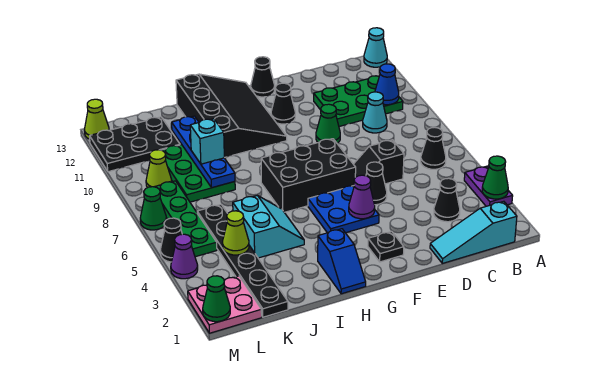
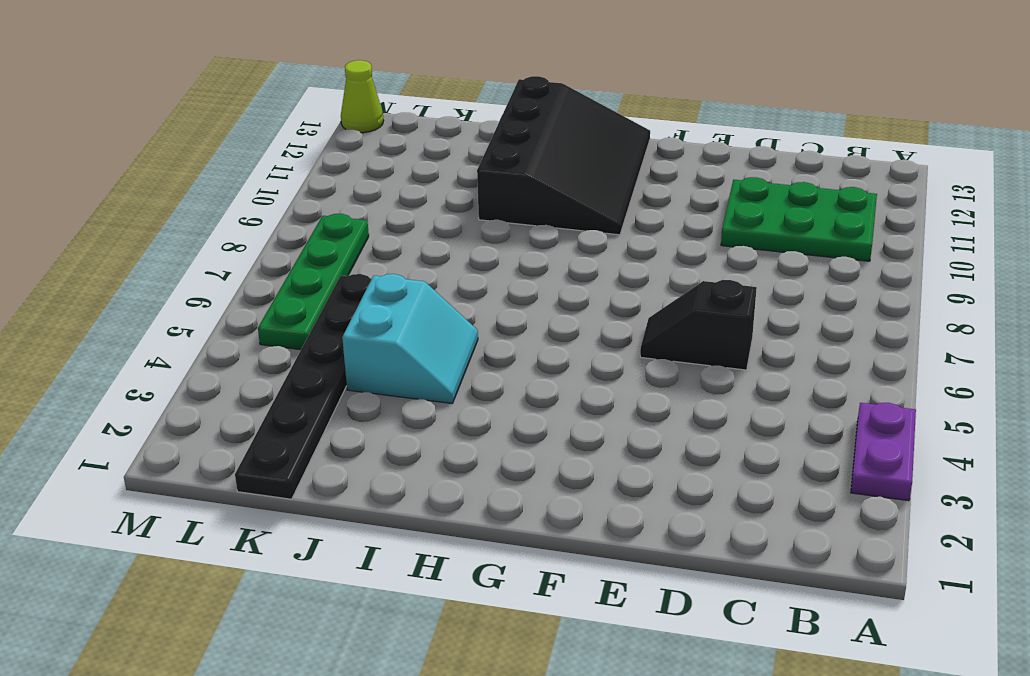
none -> cyan cone A13 level 1
none -> cyan slope B1:D1 level 1 top B
none -> black cone B6 level 1
none -> black cone C3 level 1

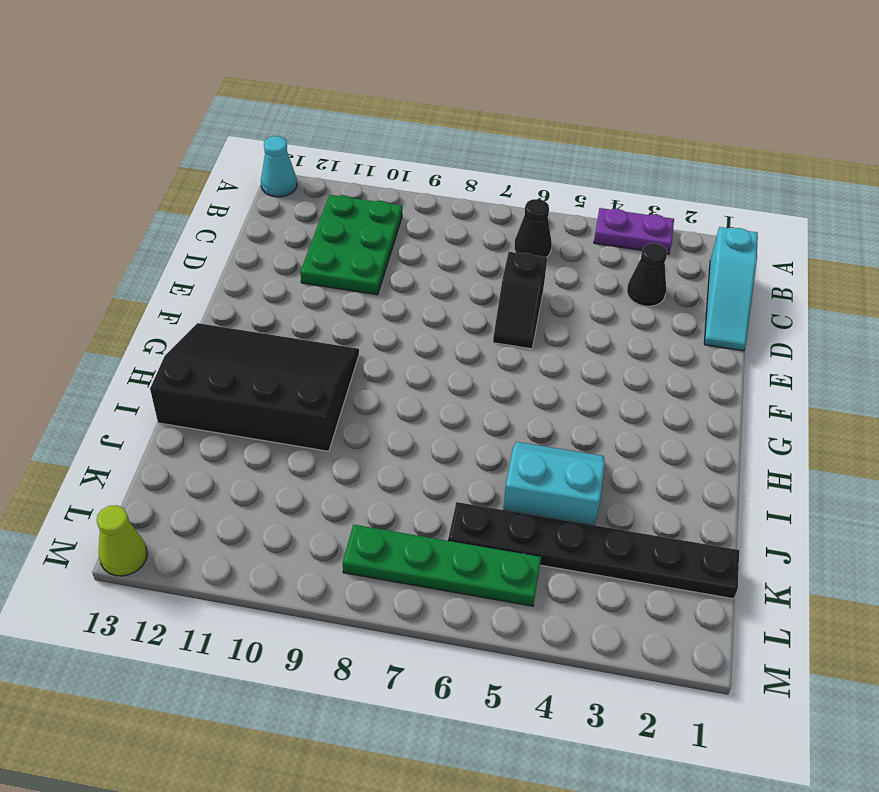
none -> cyan cone C9 level 1
none -> black cone E5 level 1
none -> green cone E9 level 1
none -> black plate F2 level 1

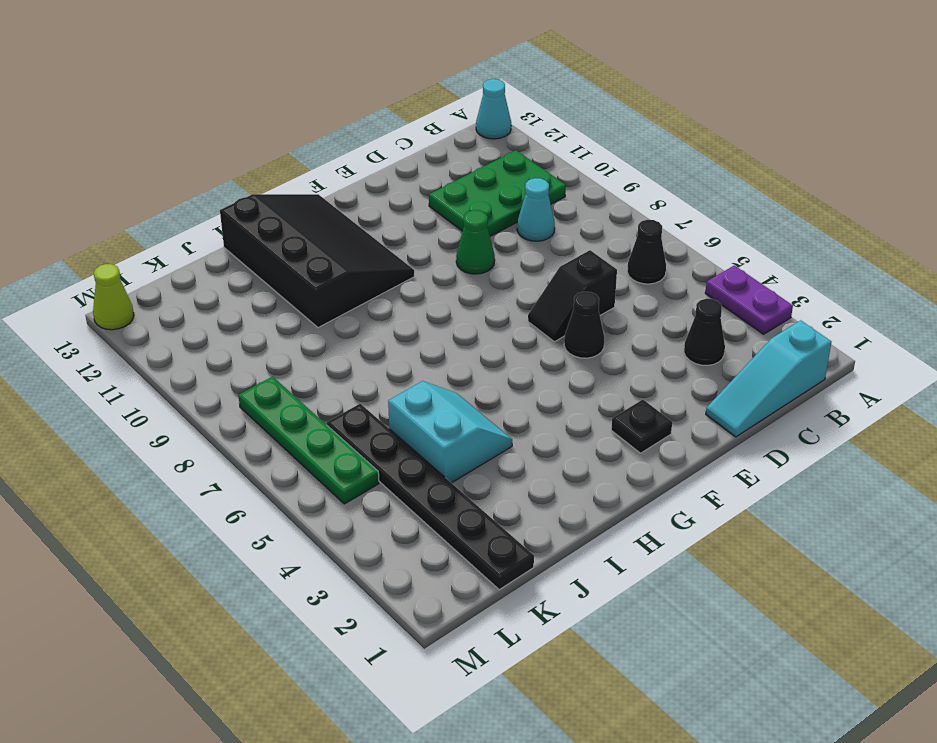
none -> blue plate F4:G5 level 1
none -> black brick F6:H7 level 1
none -> black cone F11 level 1
none -> black cone F13 level 1

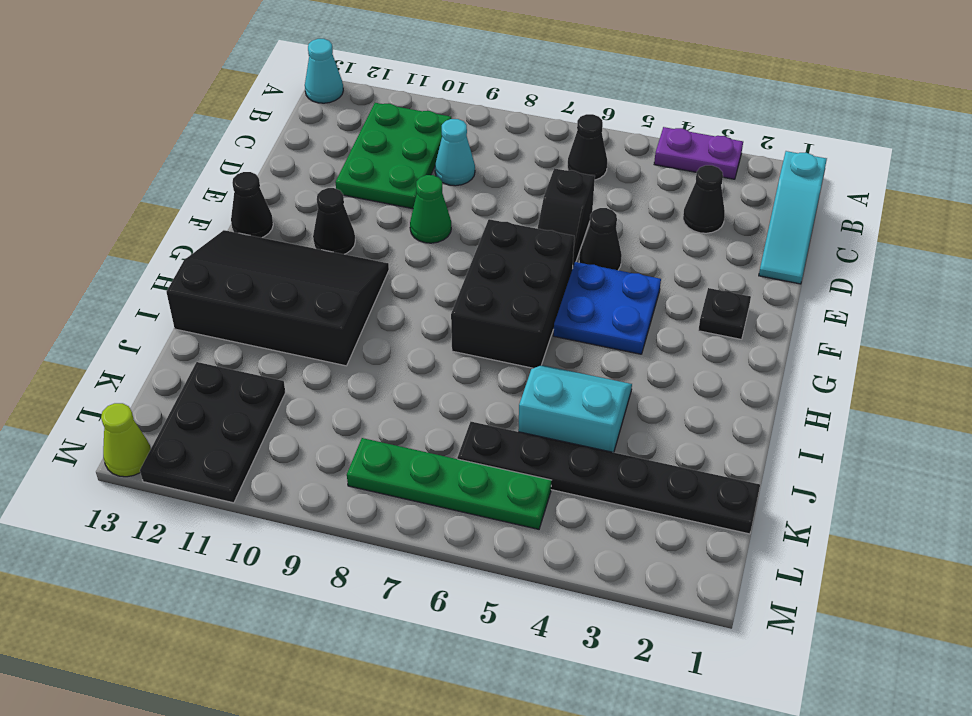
none -> blue slope H1:H2 level 1 top 2
none -> green plate J8:K10 level 1
none -> pink plate L1:M2 level 1
none -> lime cone L9 level 1

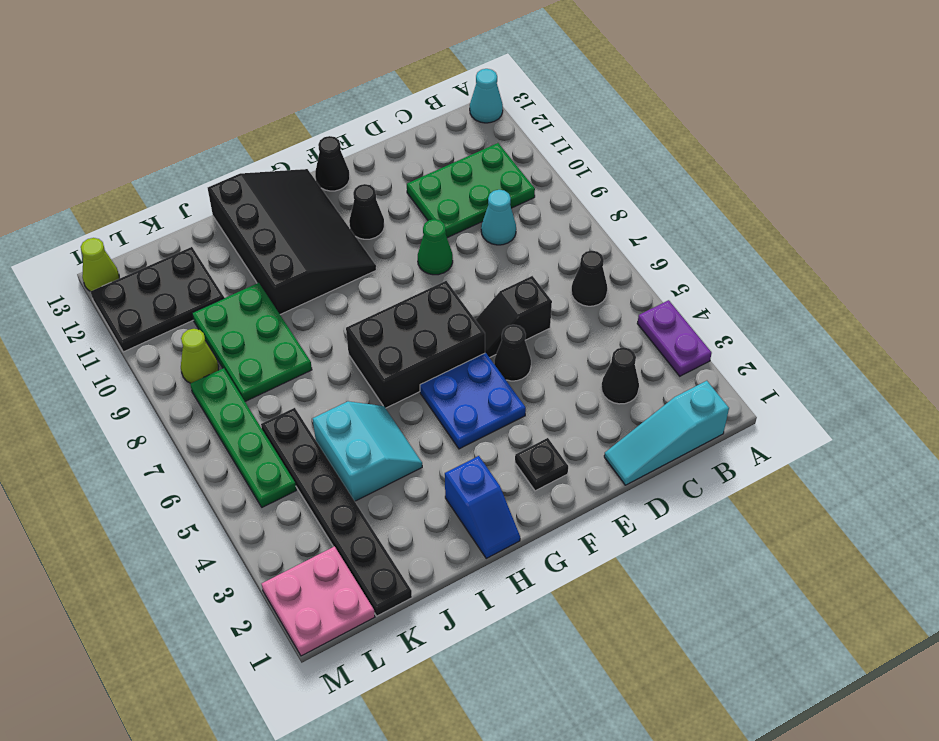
none -> purple cone M4 level 1
none -> black cone M5 level 1
none -> green cone M7 level 1
none -> green cone A3 level 2

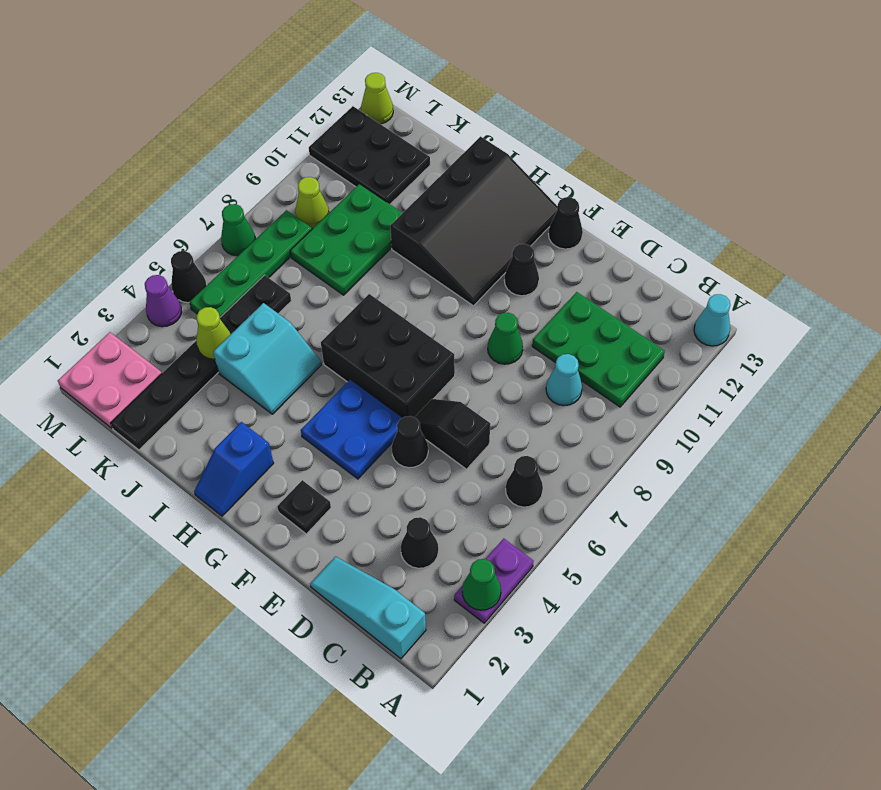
none -> blue cone B10 level 2
none -> purple cone F4 level 2
none -> blue plate J8:J11 level 2
none -> green cone M1 level 2

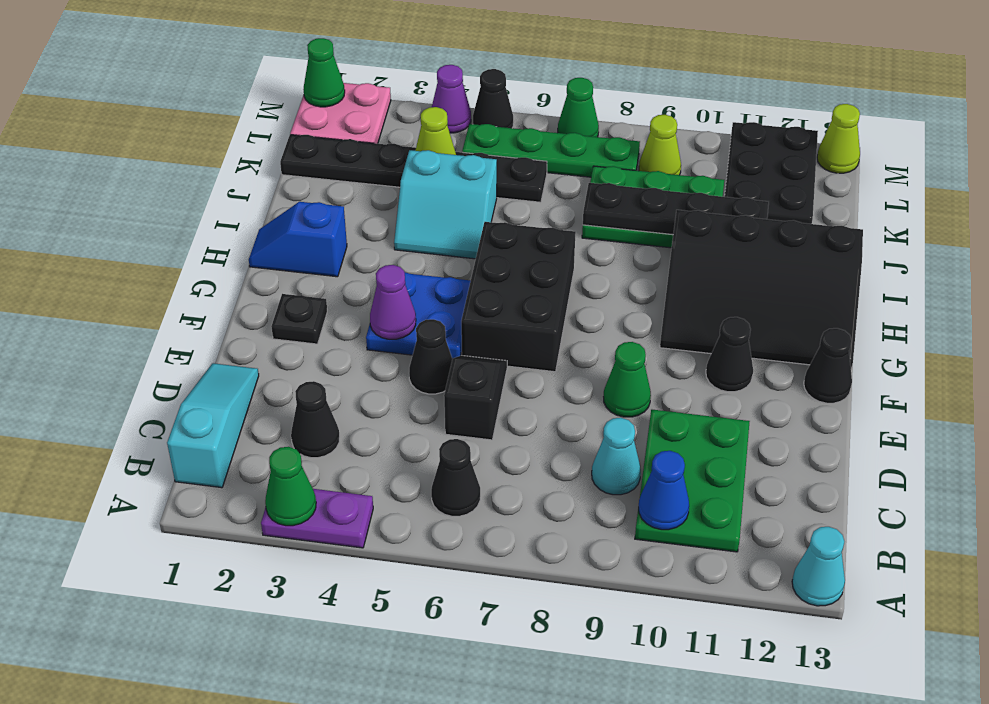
black plate J8:J11 level 2 -> blue plate J8:J11 level 2
none -> cyan brick J9 level 3

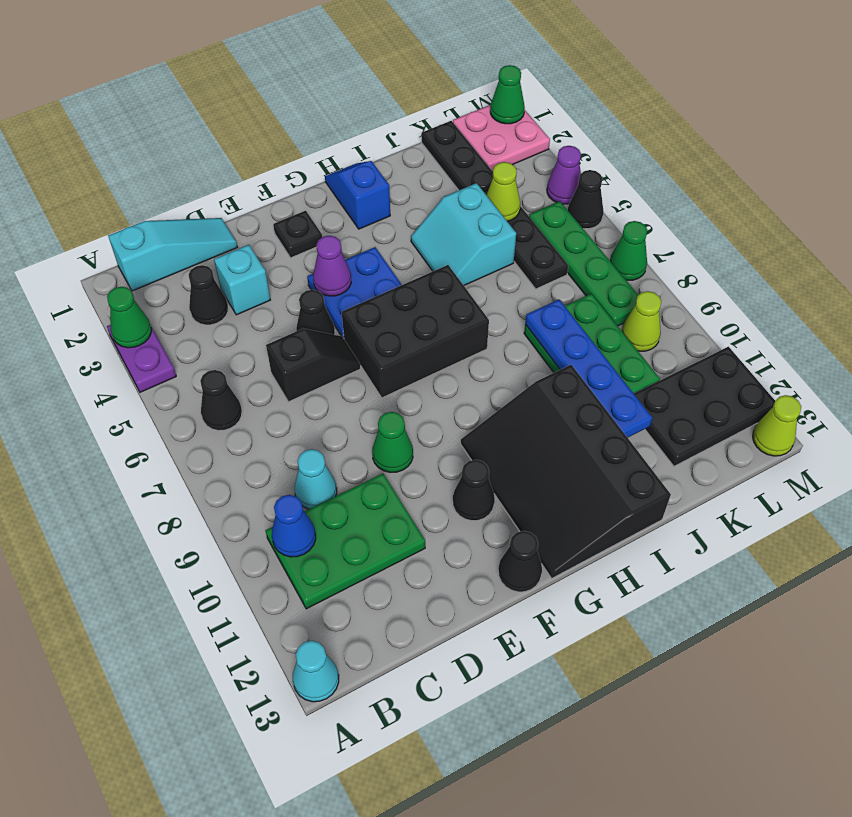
cyan brick D3 level 1 -> cyan brick J9 level 3

